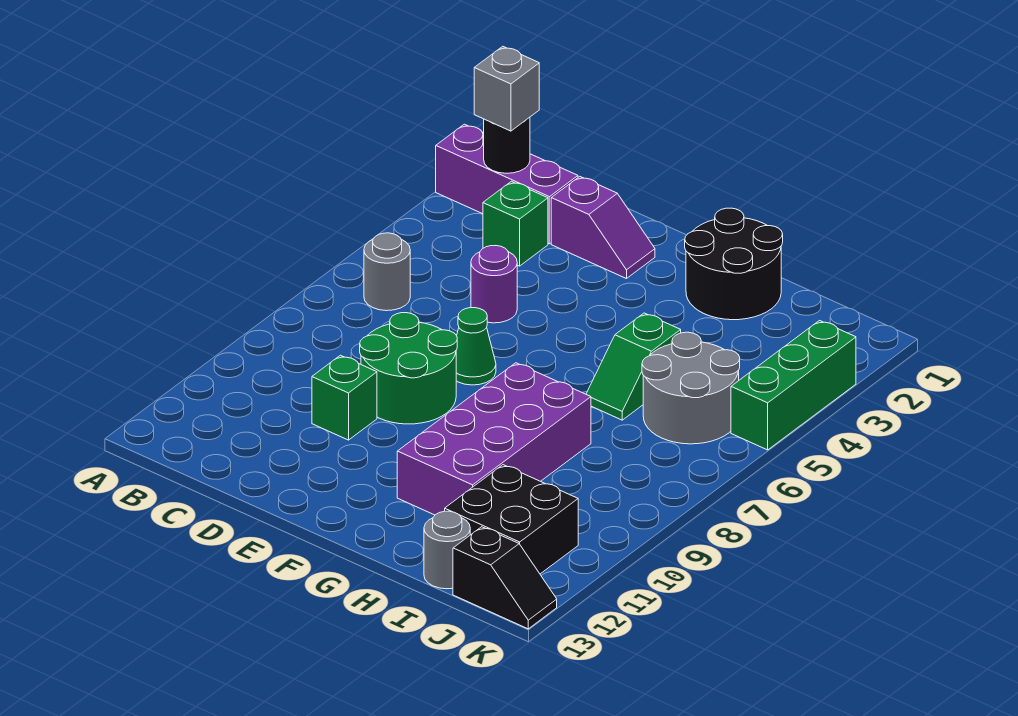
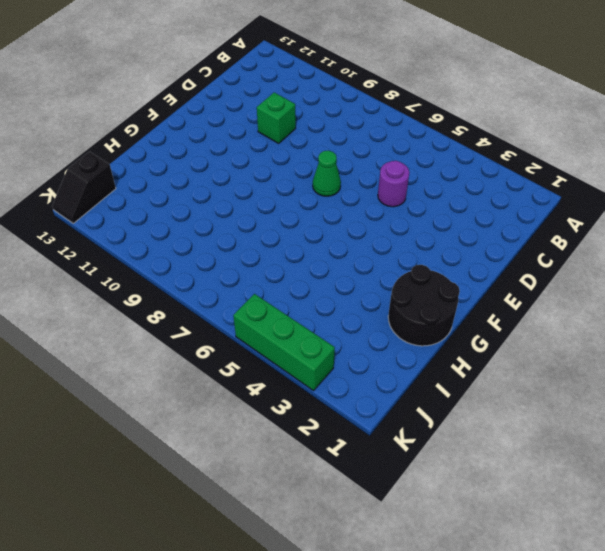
none -> purple brick A2:C2 level 1
none -> grey round brick B6 level 1
none -> green brick C3 level 1

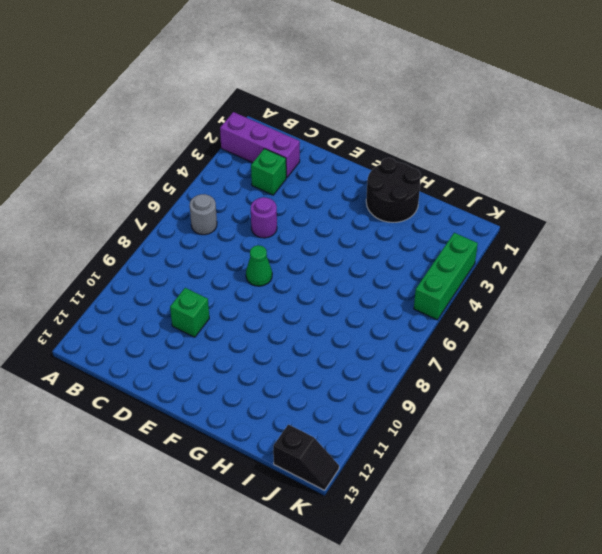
none -> purple slope D2:E2 level 1 top D
none -> green round brick D8:E9 level 1
none -> purple brick G8:H11 level 1

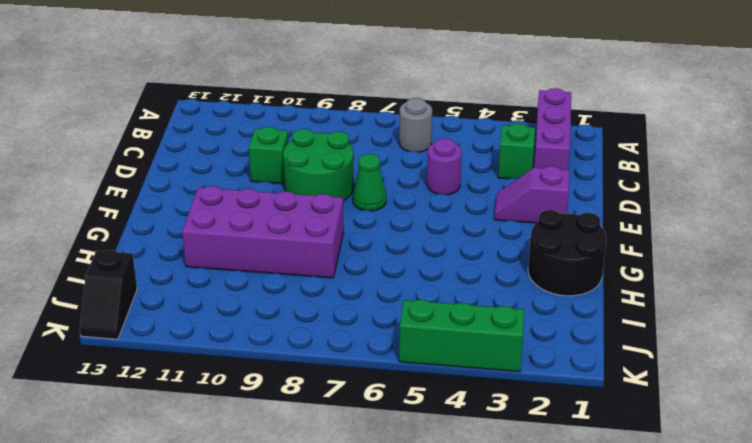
purple slope E2:E3 level 1 top 2 -> purple slope D2:E2 level 1 top D
none -> green slope H5:H6 level 1 top 5
none -> grey round brick I5:J6 level 1
none -> black brick I11:J12 level 1

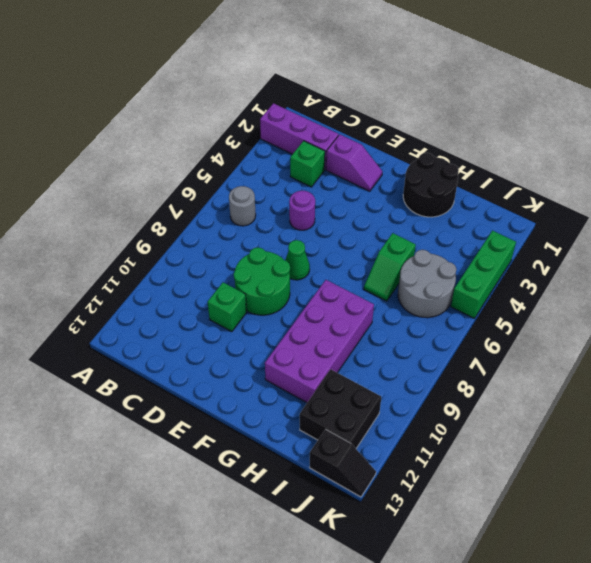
none -> grey round brick I13 level 1
none -> black round brick B2 level 2
none -> grey brick B2 level 3

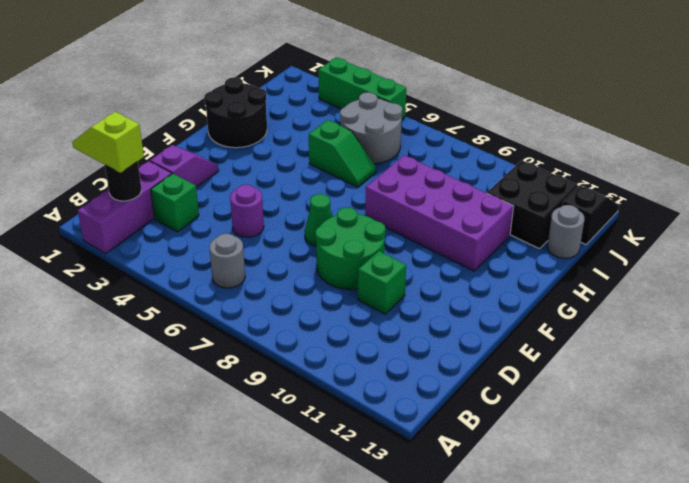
lime slope B1:B2 level 3 top 2 -> grey brick B2 level 3

